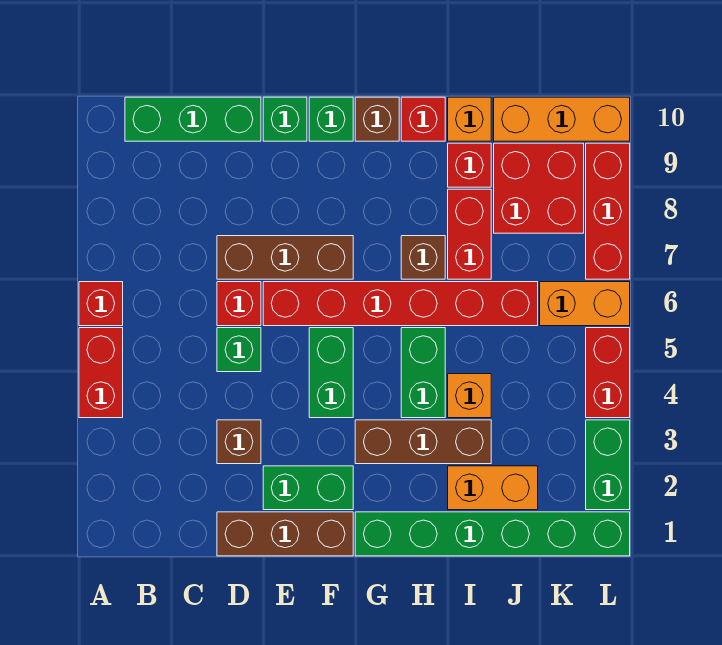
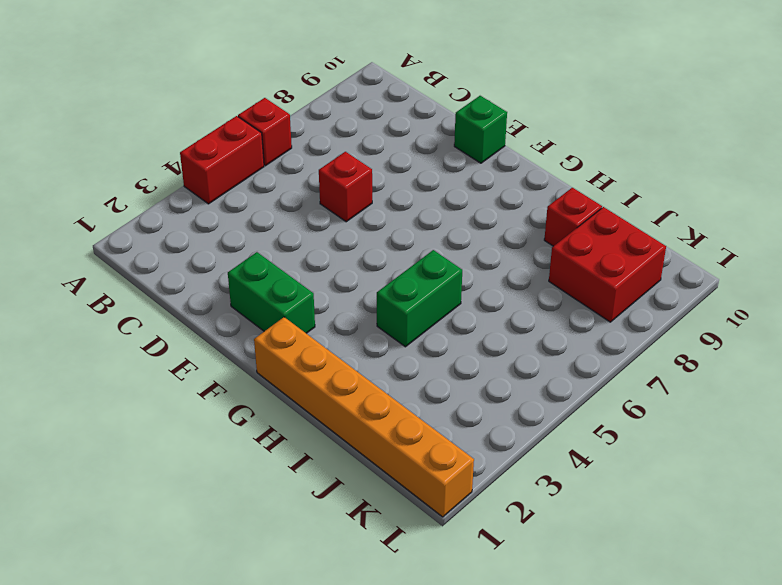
orange brick G1:L1 level 1 -> green brick G1:L1 level 1
none -> green brick B10:D10 level 1
none -> brown brick D1:F1 level 1
none -> brown brick D3 level 1
none -> green brick D5 level 1

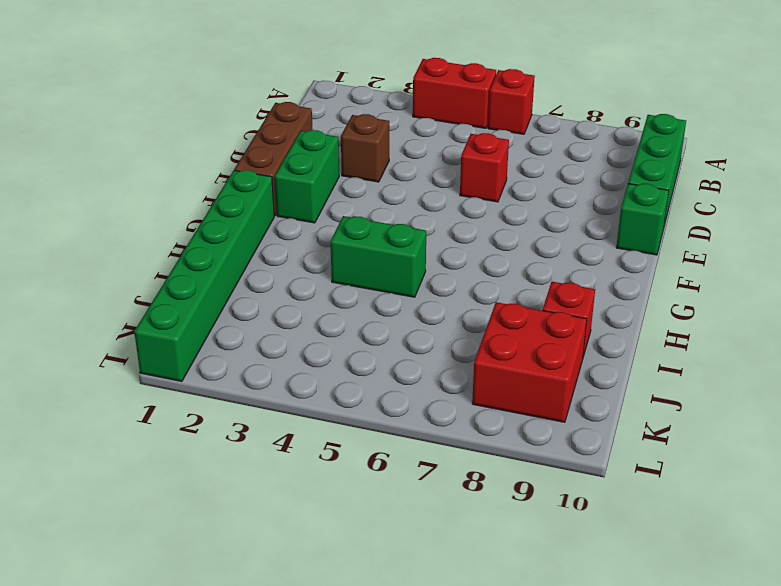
none -> green brick D5 level 1
none -> brown brick D7:F7 level 1
none -> red brick E6:J6 level 1
none -> green brick F4:F5 level 1

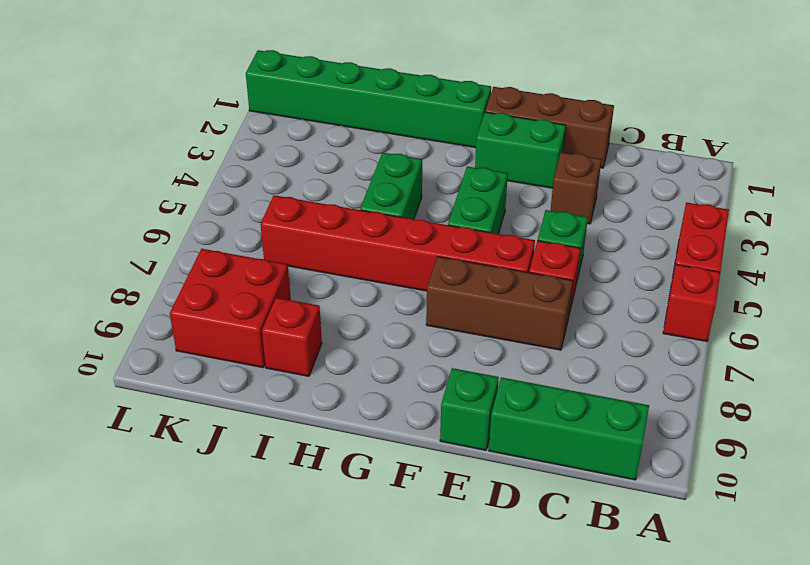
none -> green brick F10 level 1
none -> brown brick G3:I3 level 1
none -> brown brick G10 level 1
none -> brown brick H7 level 1

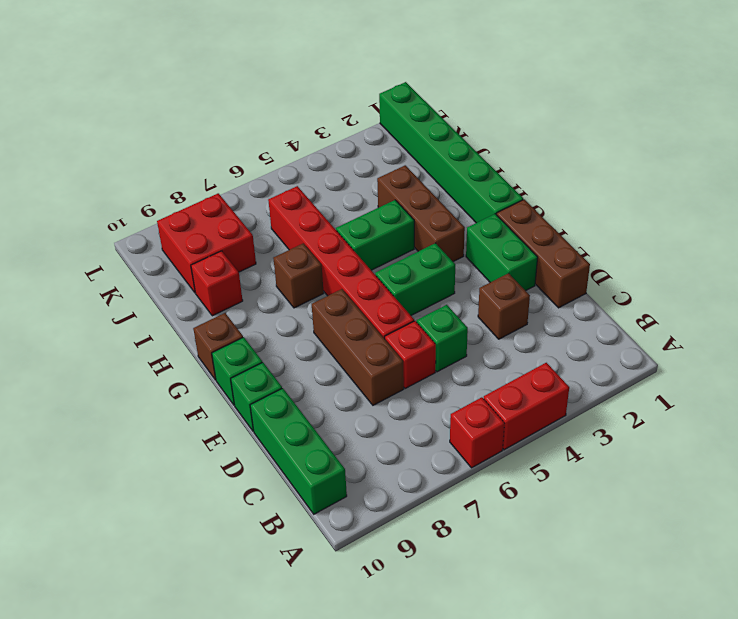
none -> red brick H10 level 1
none -> orange brick I2:J2 level 1
none -> orange brick I4 level 1
none -> red brick I7:I8 level 1

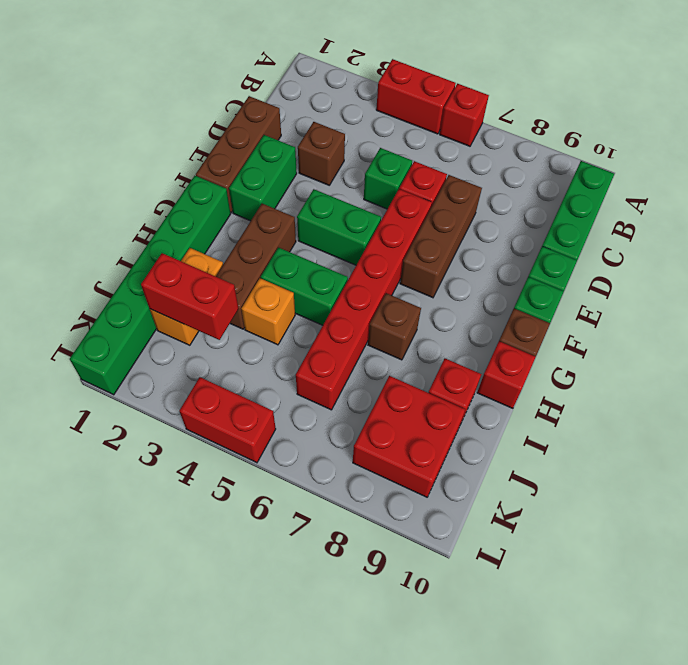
red brick J2:J3 level 2 -> red brick I7:I8 level 1
none -> orange brick I10 level 1
none -> orange brick J10:L10 level 1
none -> orange brick K6:L6 level 1
none -> green brick L2:L3 level 1

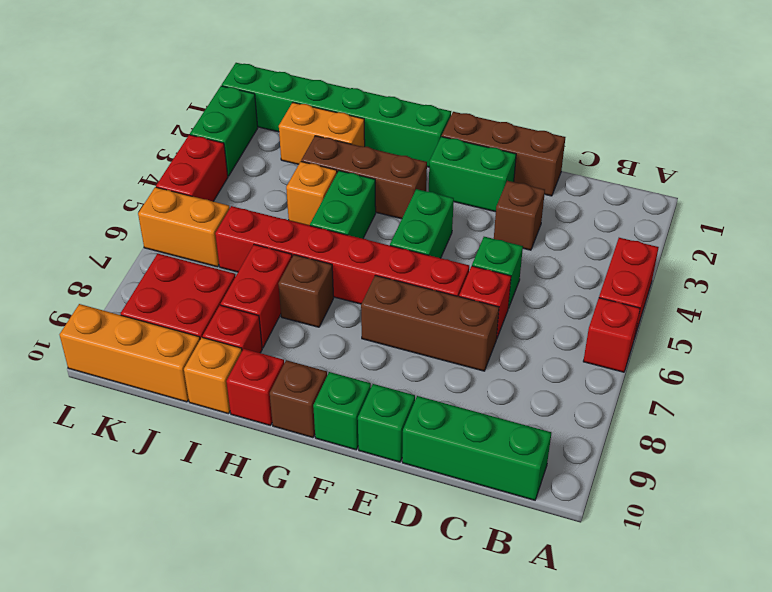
none -> red brick L7:L9 level 1

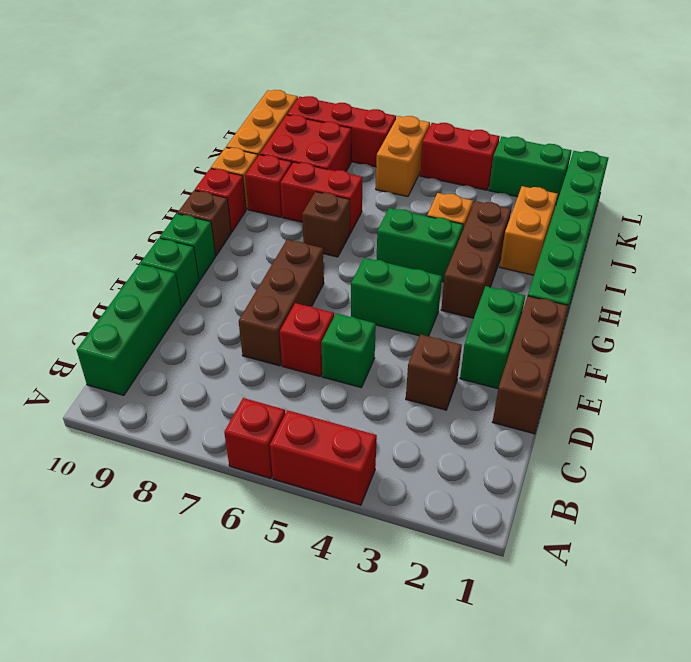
none -> red brick E6:J6 level 1

